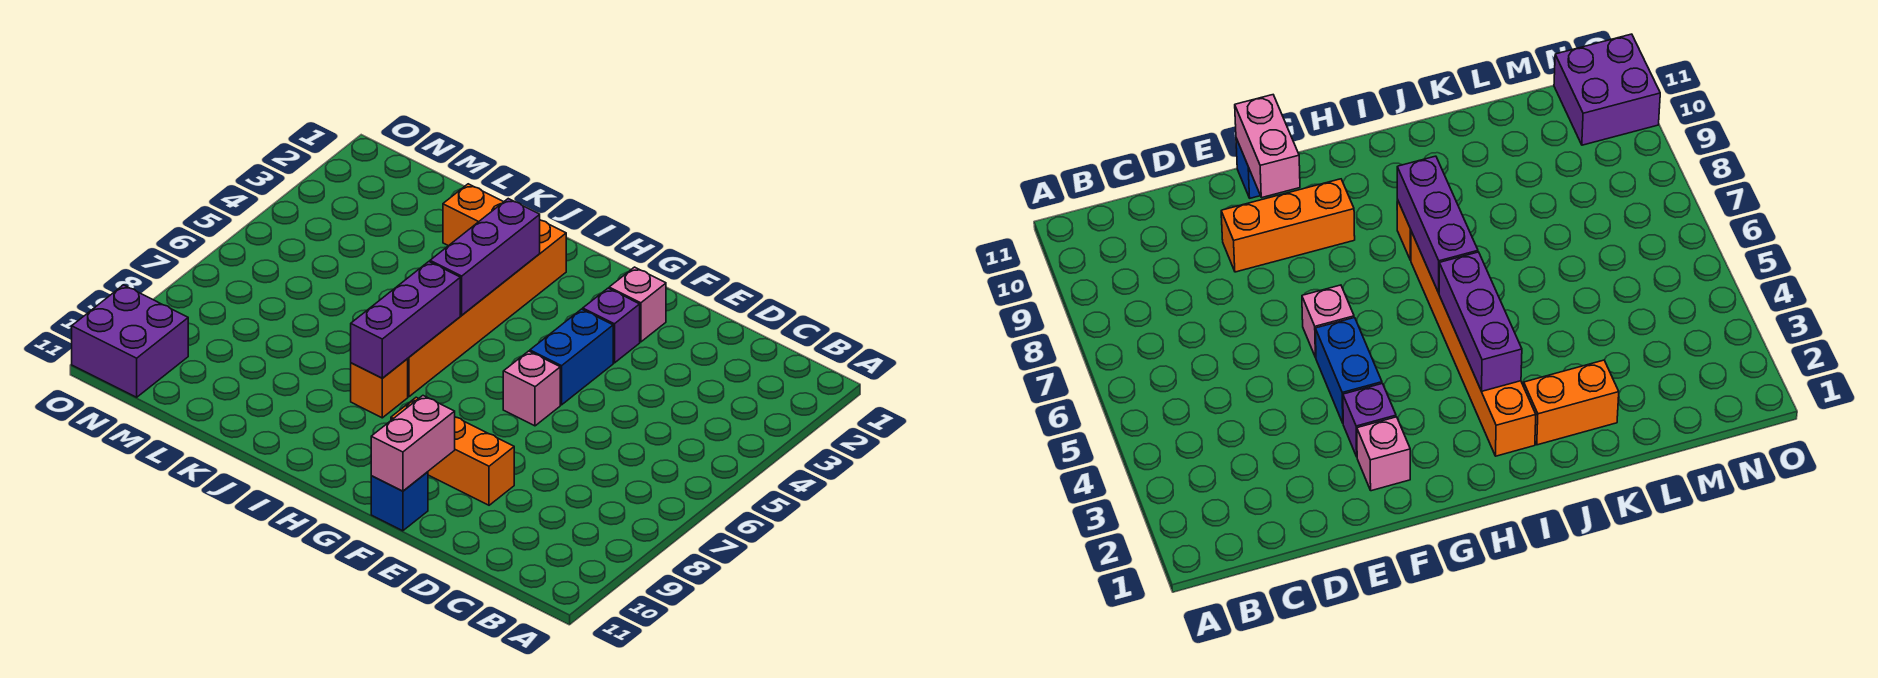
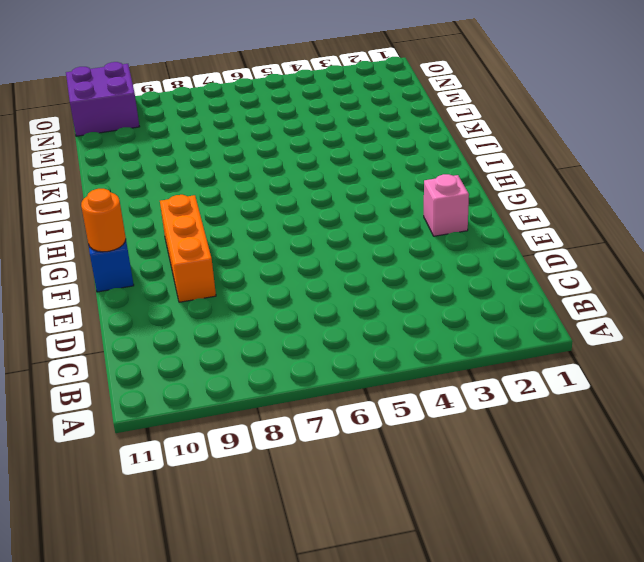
orange round brick F11 level 2 -> pink brick F10:F11 level 2
none -> purple brick F3 level 1
none -> blue brick F4:F5 level 1
none -> pink brick F6 level 1

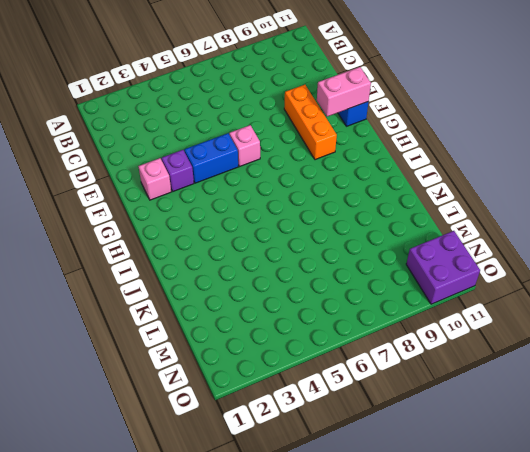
none -> orange brick I2:I7 level 1
none -> orange brick I8 level 1
none -> orange brick J2:K2 level 1

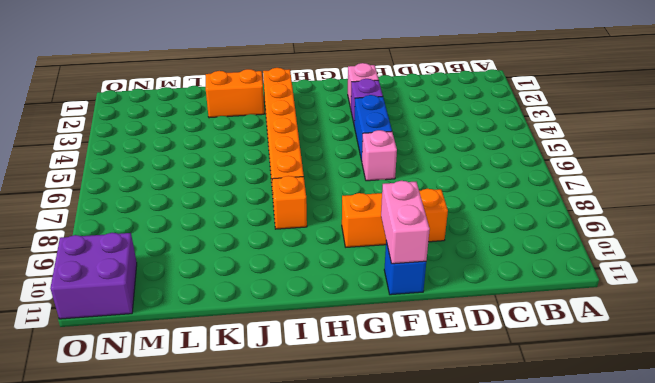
none -> purple brick I3:I5 level 2
none -> purple brick I6:I8 level 2

